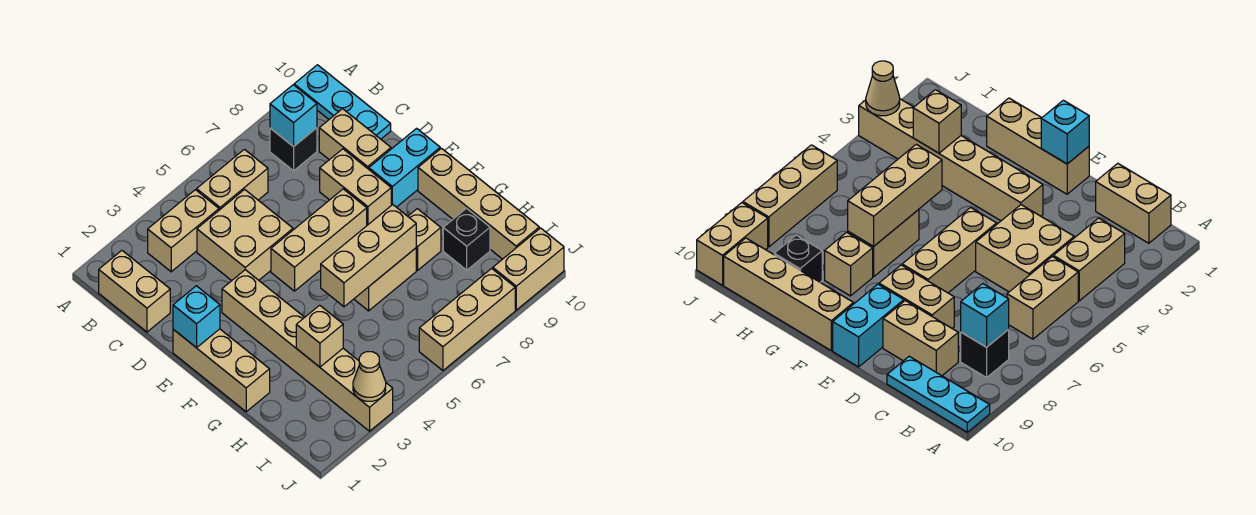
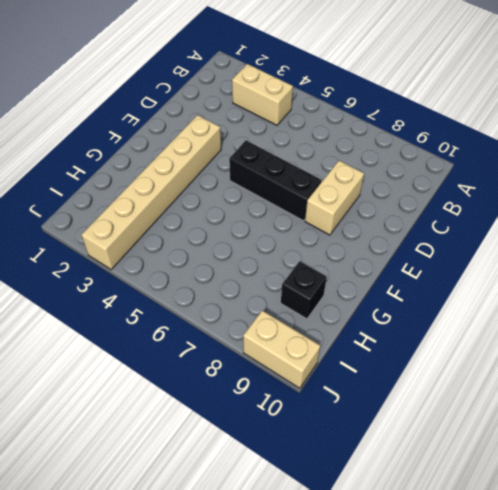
black brick E5:E7 level 1 -> tan brick E5:E7 level 1
none -> cyan plate A10:C10 level 1
none -> tan brick B1:C1 level 1
none -> tan brick B5:B6 level 1

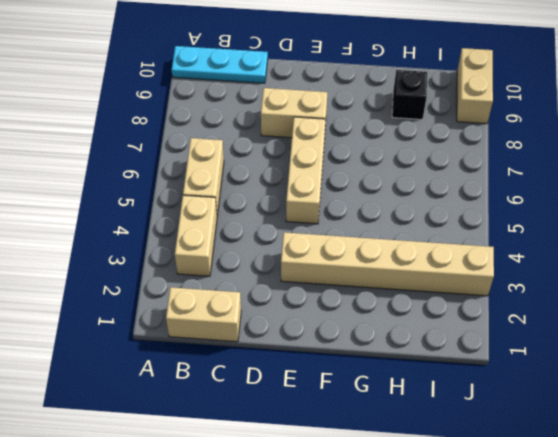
none -> black brick B8 level 1
none -> tan brick C4:D5 level 1
none -> tan brick C9:D9 level 1

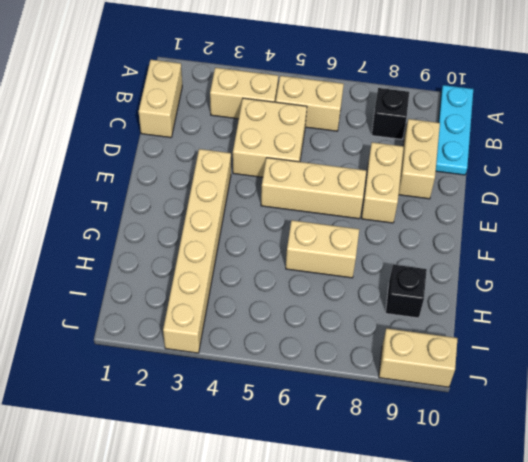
none -> tan brick E1:G1 level 1
none -> cyan brick E9:E10 level 1
none -> tan brick F10:I10 level 1

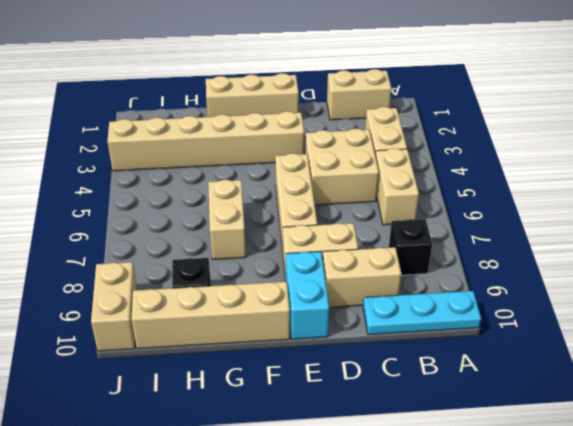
none -> tan brick G8 level 1
none -> tan brick J6:J8 level 1
none -> cyan brick B8 level 2

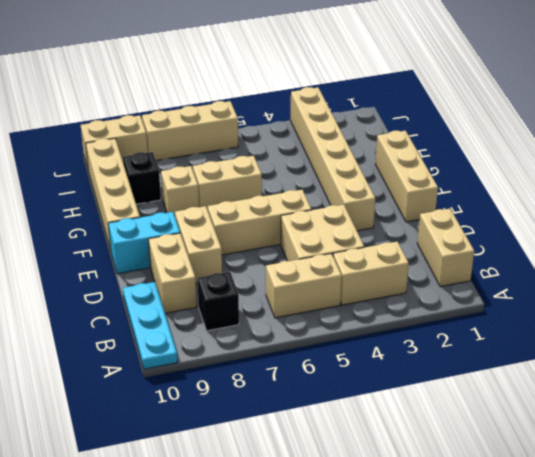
none -> cyan brick B8 level 2
none -> cyan brick E1 level 2
none -> tan brick G5:G7 level 2

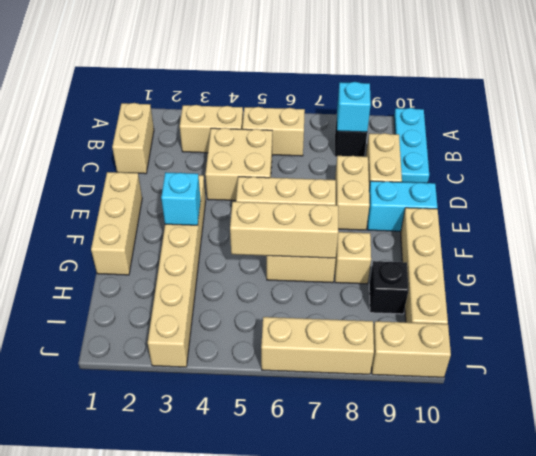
cyan brick F3 level 2 -> cyan brick E1 level 2
none -> tan brick H3 level 2
none -> tan cone J3 level 2

